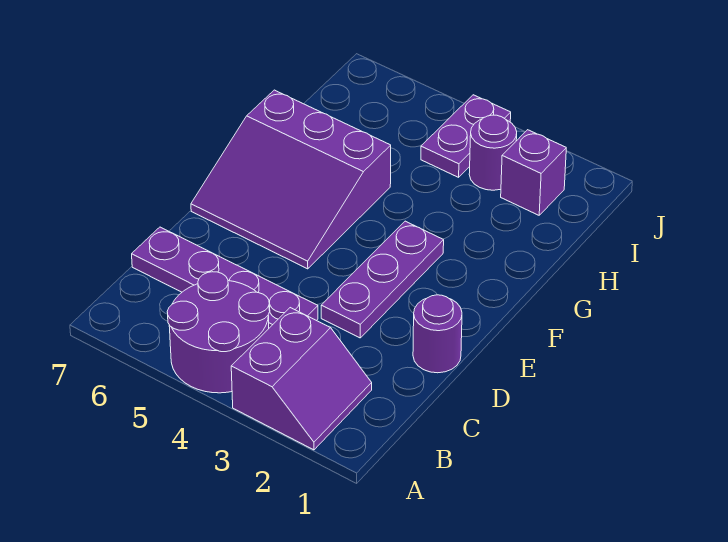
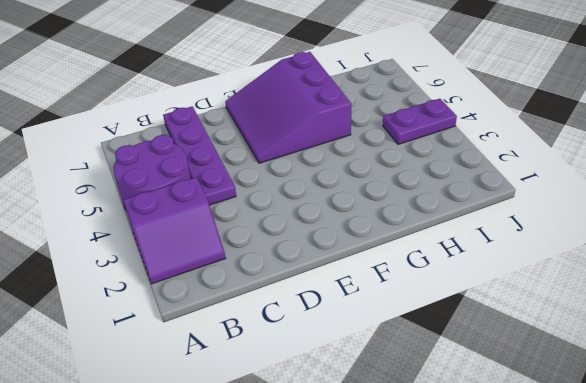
none -> purple round brick D1 level 1
none -> purple plate D3:F3 level 1

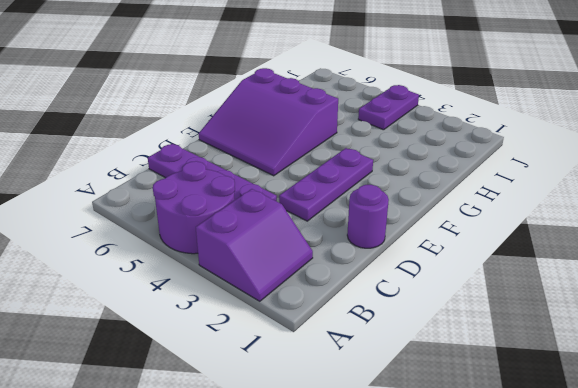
none -> purple brick I2 level 1
none -> purple round brick I3 level 1

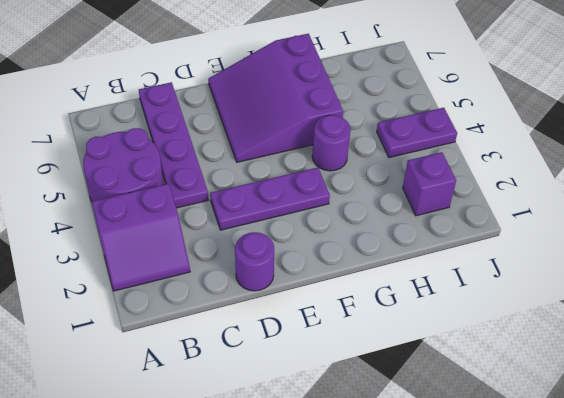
purple round brick G4 level 1 -> purple round brick I3 level 1

